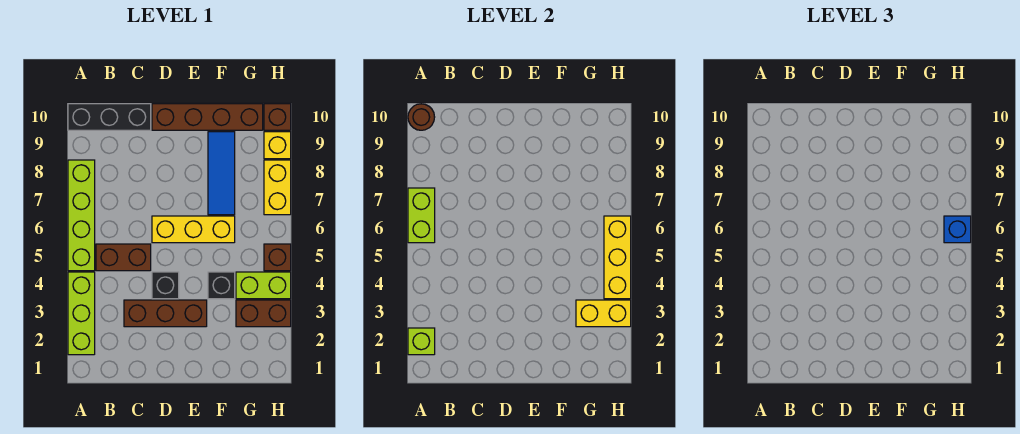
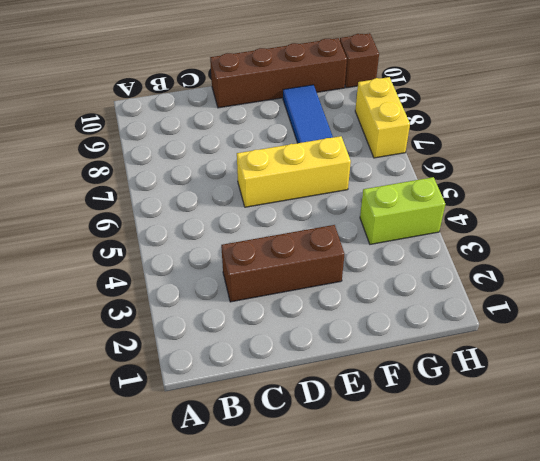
none -> lime brick A2:A4 level 1
none -> lime brick A5:A8 level 1
none -> black brick A10:C10 level 1

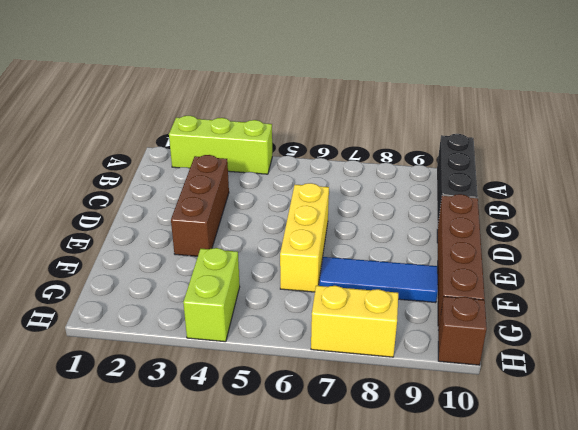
none -> lime brick A5:A8 level 1
none -> brown brick B5:C5 level 1
none -> black brick D4 level 1

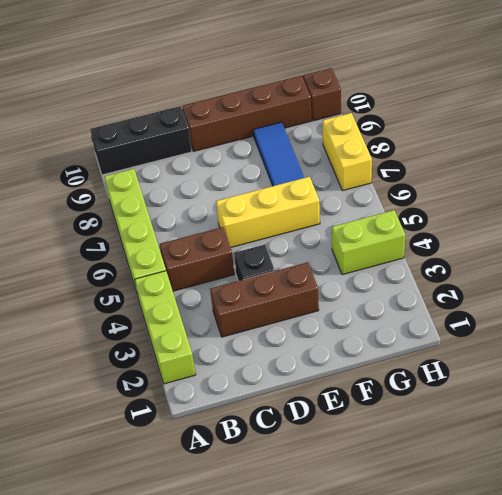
none -> black brick F4 level 1
none -> brown brick G3:H3 level 1
none -> brown brick H5 level 1

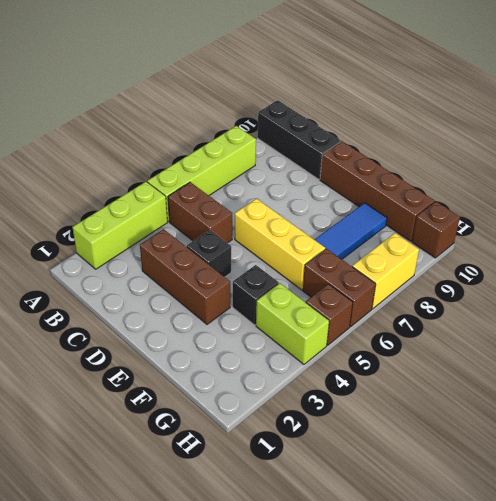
brown brick G6:H6 level 1 -> brown brick G3:H3 level 1
none -> yellow brick H9 level 1
none -> lime brick A2 level 2
none -> lime brick A6:A7 level 2

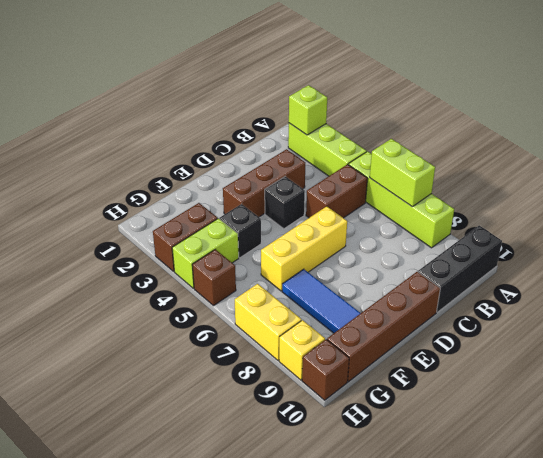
none -> brown round brick A10 level 2
none -> yellow brick G3:H3 level 2
none -> yellow brick H4:H6 level 2

